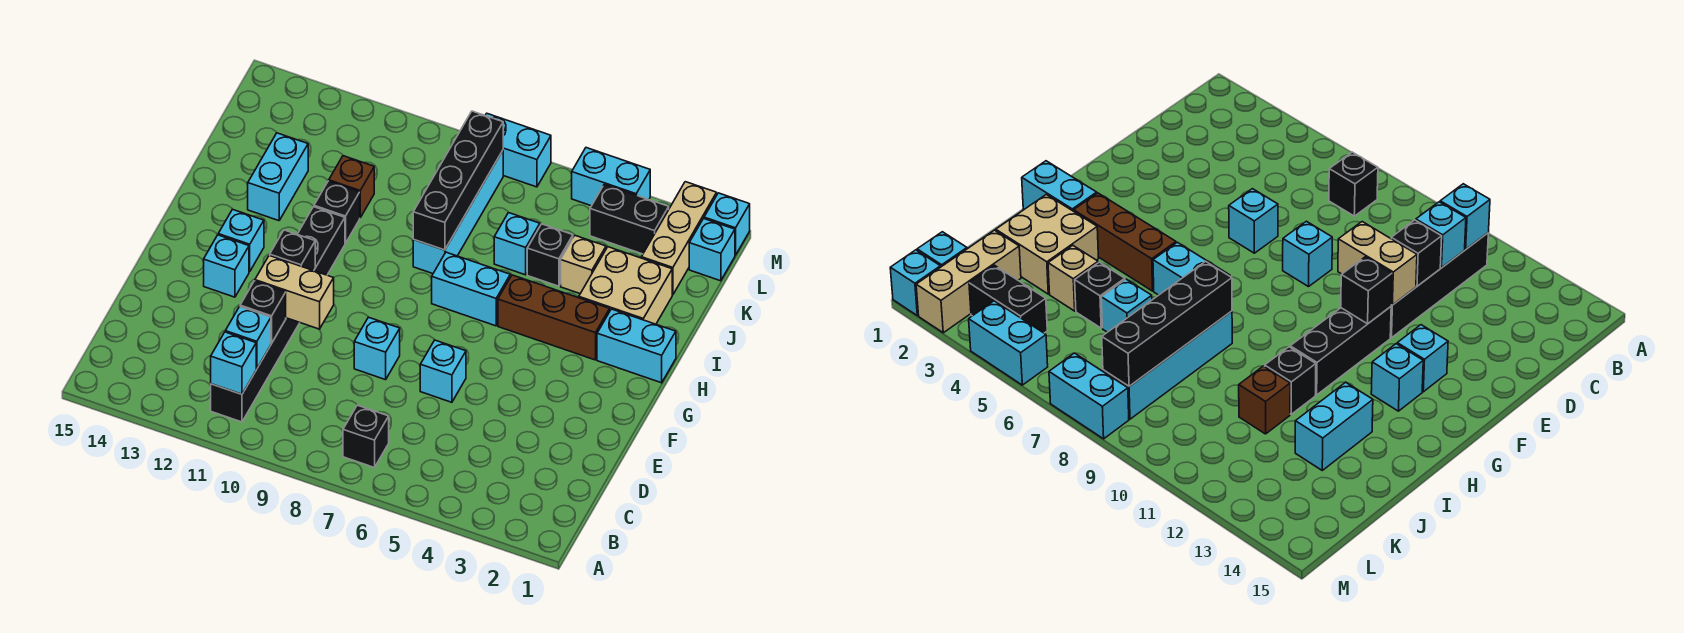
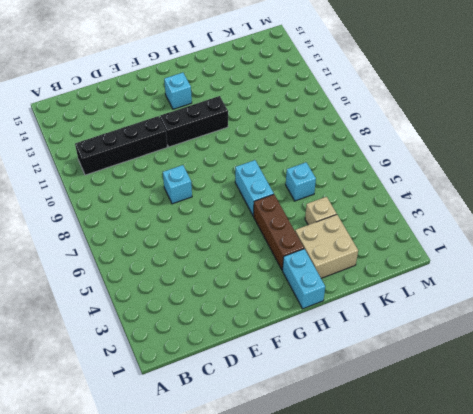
none -> black brick B7 level 1
none -> cyan brick E6 level 1
none -> cyan brick F13 level 1
none -> cyan brick I8:L8 level 1

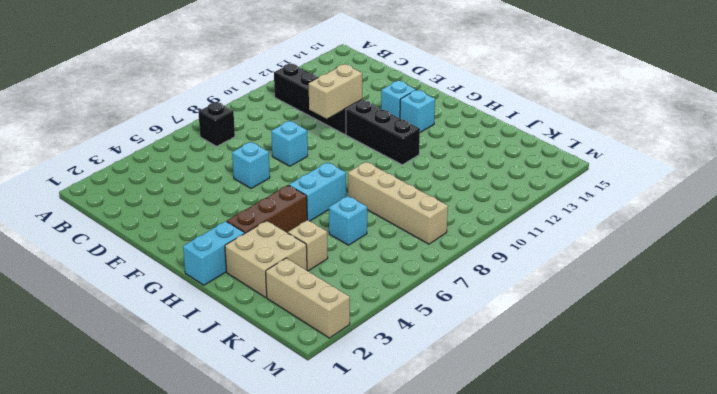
tan brick I8:L8 level 1 -> cyan brick I8:L8 level 1
none -> black brick I11 level 1
none -> cyan brick I13:J13 level 1
none -> black brick J5 level 1
none -> brown brick J11 level 1

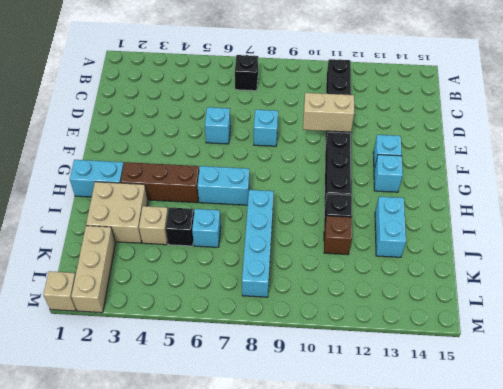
tan brick M1 level 1 -> cyan brick M1 level 1
none -> cyan brick L1 level 1
none -> black brick L3:L4 level 1
none -> cyan brick M4:M5 level 1
none -> cyan brick M7:M8 level 1

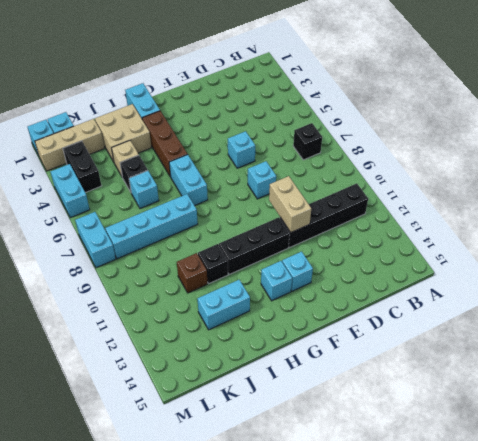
none -> cyan brick B11 level 2
none -> cyan brick C11 level 2
none -> black brick D11 level 2
none -> black brick F11 level 2

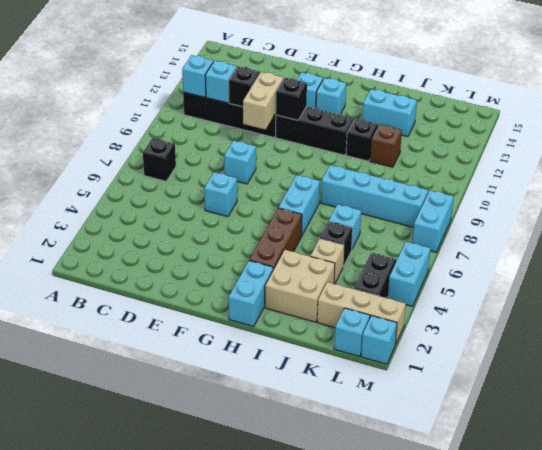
none -> black brick I8:L8 level 2

